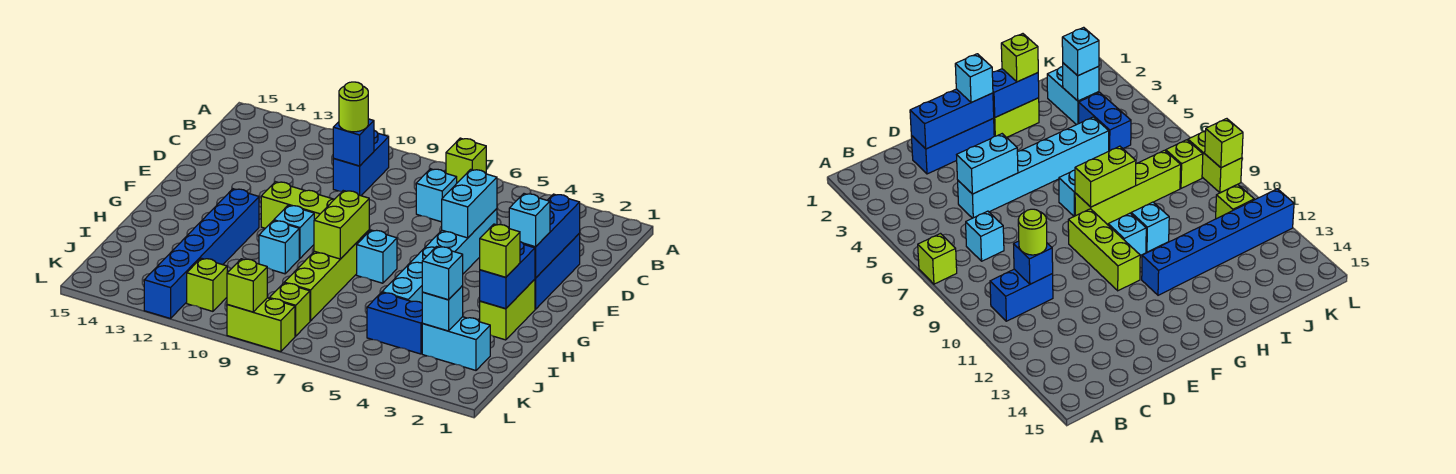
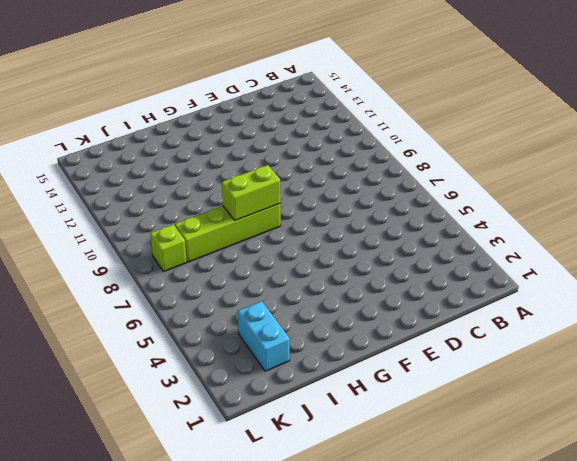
none -> lime brick A7 level 1
none -> blue brick B10:C10 level 1
none -> cyan brick C7 level 1

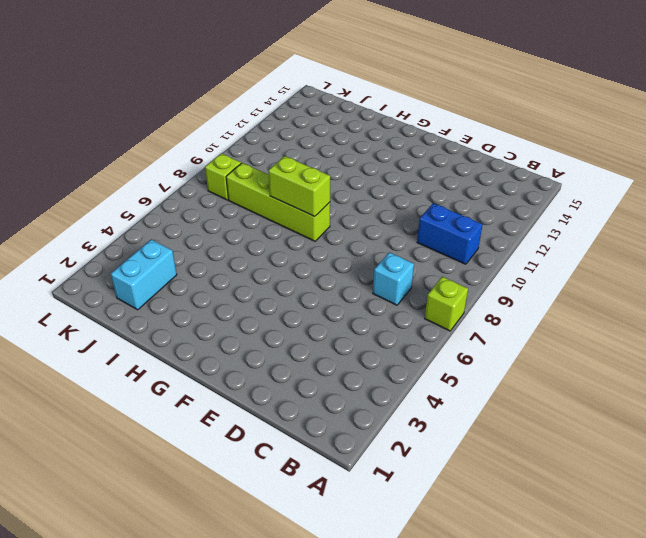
none -> blue brick D2:F2 level 1
none -> cyan brick D5:I5 level 1
none -> lime brick F9:F11 level 1

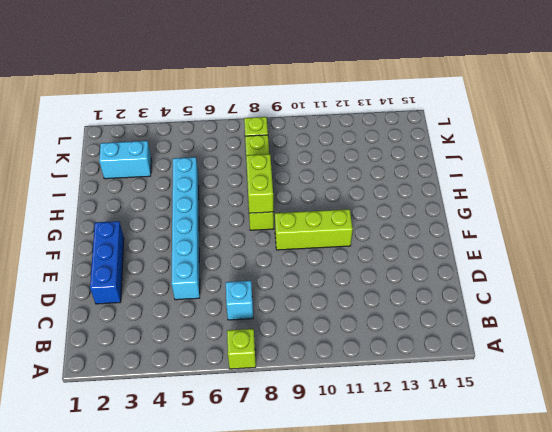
none -> blue brick B10:C10 level 1
none -> lime brick G2:H2 level 1
none -> cyan brick G7 level 1

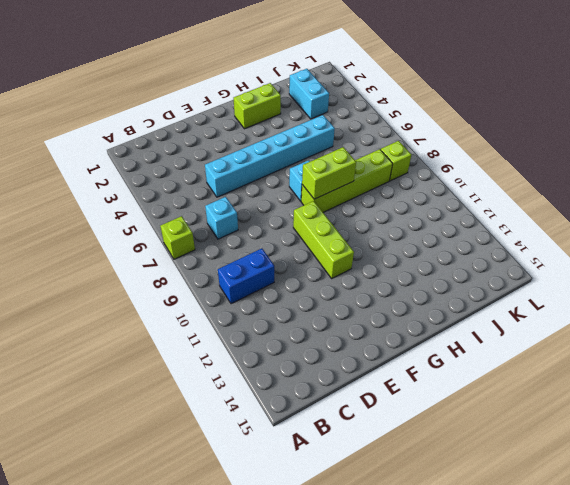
none -> blue brick D2:F2 level 1
none -> cyan brick G10 level 1
none -> blue brick G12:L12 level 1

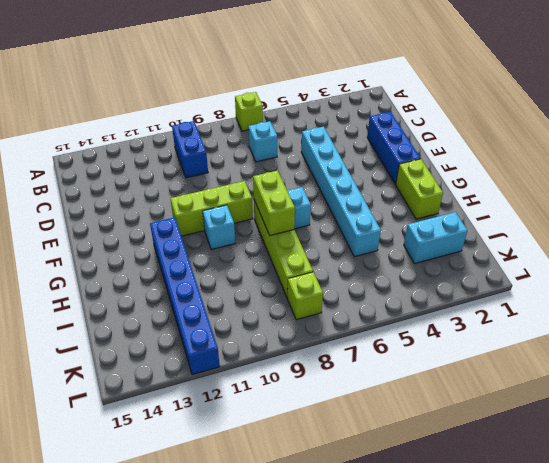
none -> cyan brick H10 level 1
none -> blue brick J4:J5 level 1
none -> lime brick K11 level 1

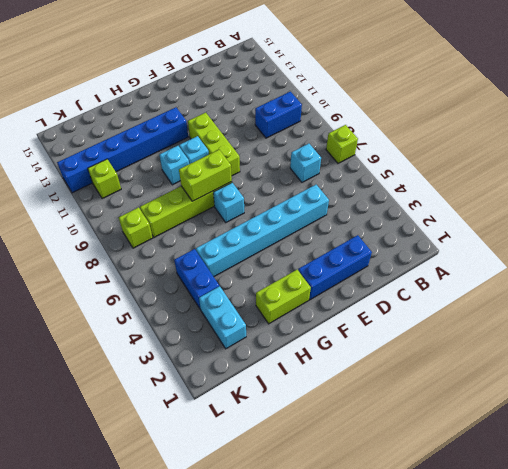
none -> lime brick L8:L9 level 1
none -> blue brick C10 level 2
none -> blue brick D2:F2 level 2

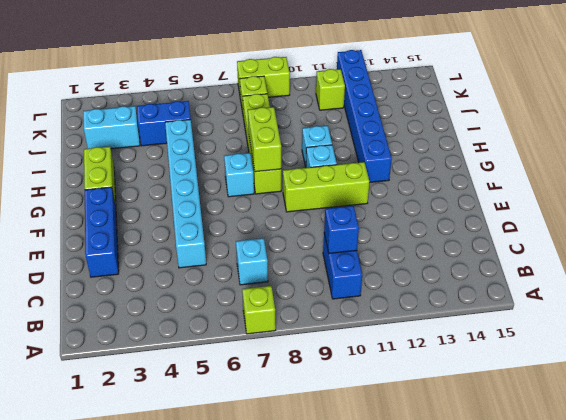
none -> blue brick D2:F2 level 2
none -> cyan brick D5:E5 level 2
none -> blue brick G2:H2 level 2

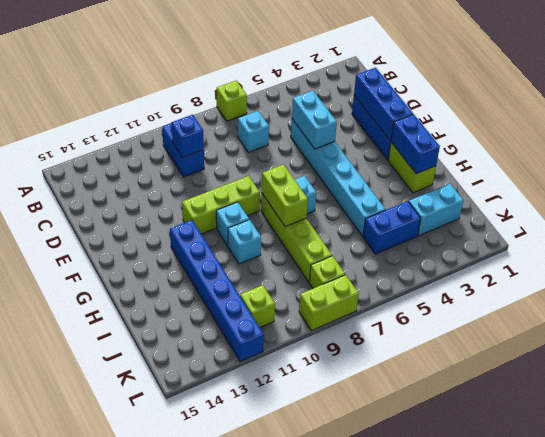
none -> cyan brick J3 level 2
none -> lime brick L9 level 2
none -> lime round brick C10 level 3

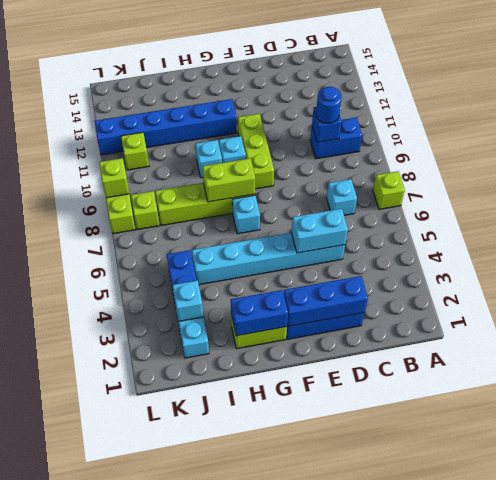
blue round brick C10 level 3 -> lime round brick C10 level 3
none -> cyan brick F2 level 3
none -> lime brick H2 level 3
none -> cyan brick J3 level 3

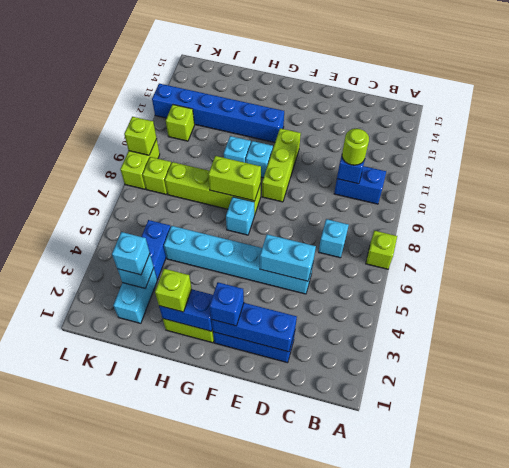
blue brick F2 level 3 -> cyan brick F2 level 3

